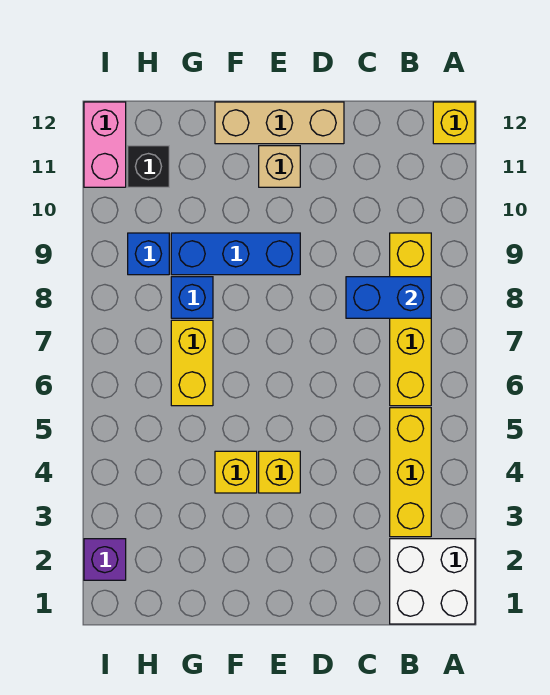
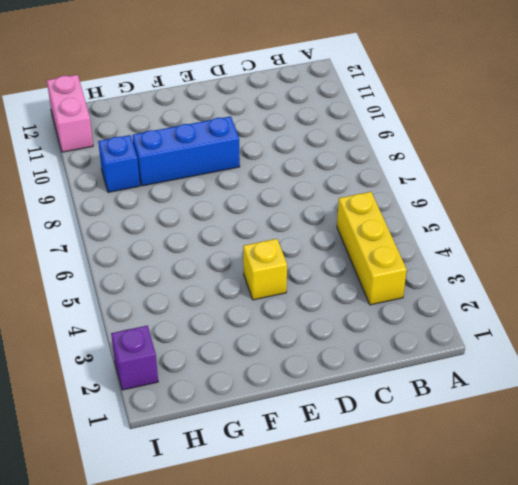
none -> white brick A1:B2 level 1
none -> yellow brick A12 level 1
none -> yellow brick B6:B9 level 1

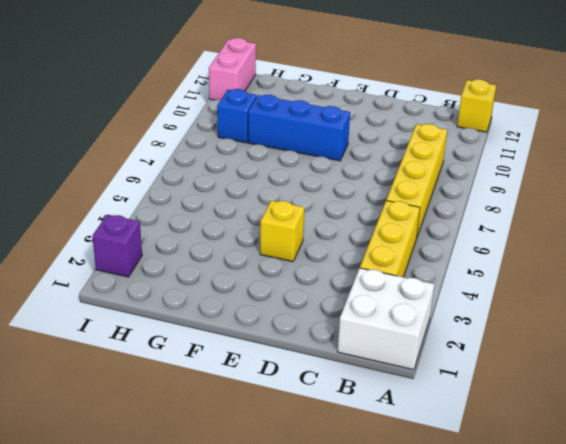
none -> tan brick D12:F12 level 1
none -> tan brick E11 level 1
none -> yellow brick F4 level 1

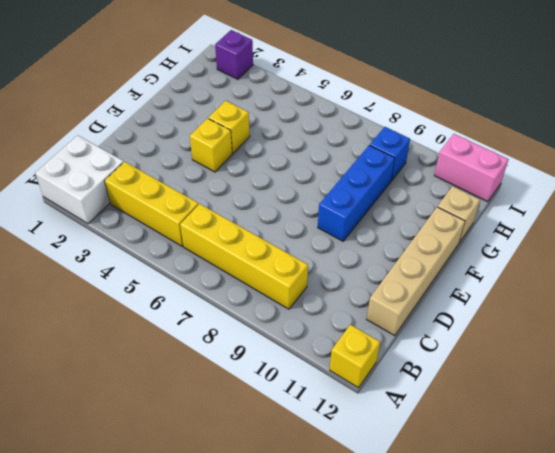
tan brick C12:F12 level 1 -> tan brick D12:F12 level 1
tan brick G12 level 1 -> tan brick E11 level 1
none -> yellow brick G6:G7 level 1
none -> blue brick G8 level 1
none -> black brick H11 level 1

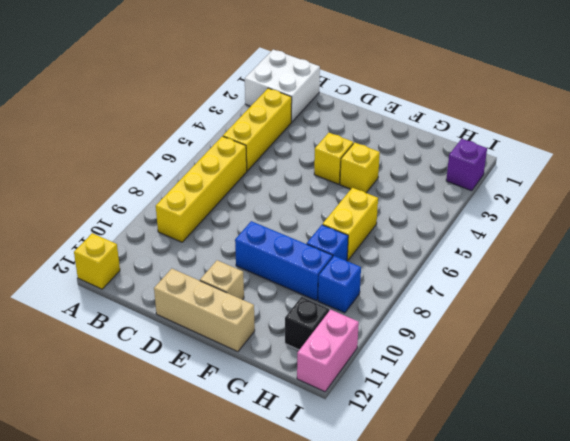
none -> blue brick B8:C8 level 2

